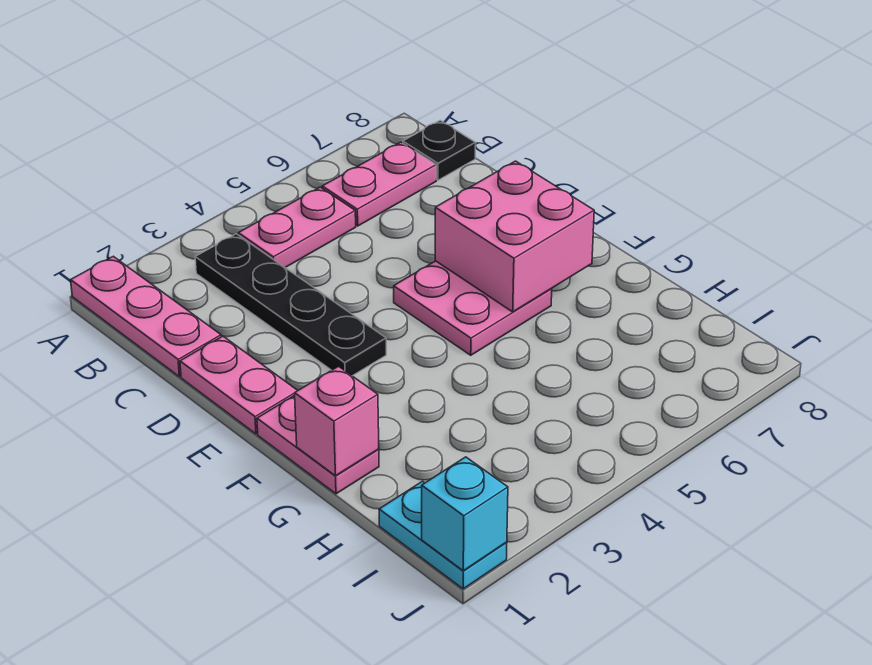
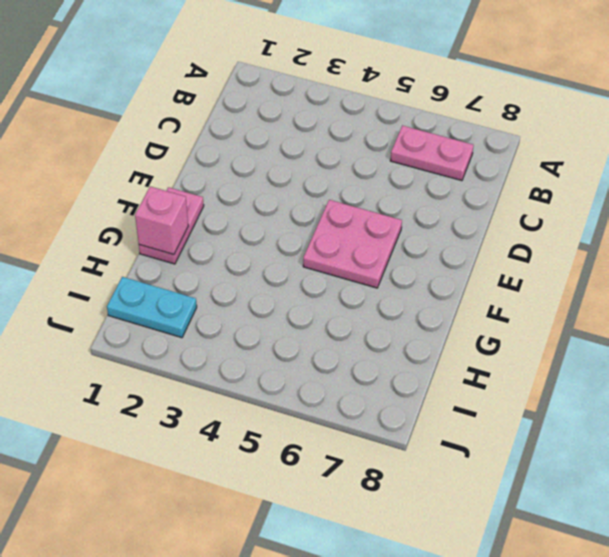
cyan plate I1:I2 level 1 -> cyan plate I1:J1 level 1
none -> pink plate A1:C1 level 1
none -> black plate B3:E3 level 1
none -> pink plate B4:B5 level 1

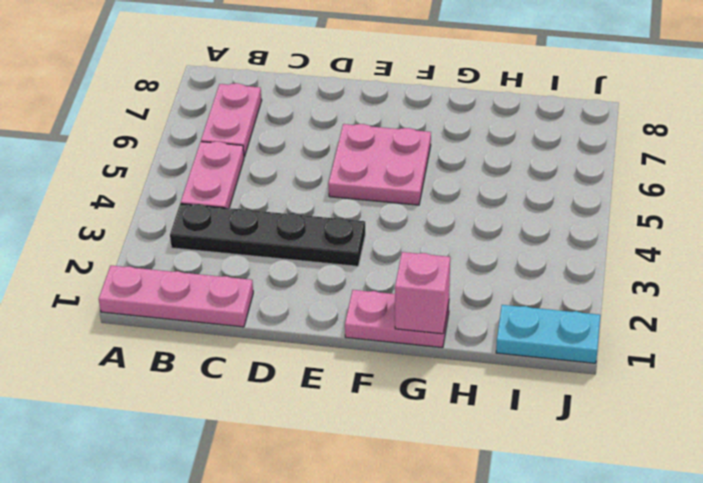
none -> black plate B8 level 1
none -> pink plate D1:E1 level 1
none -> pink brick E6:F7 level 2

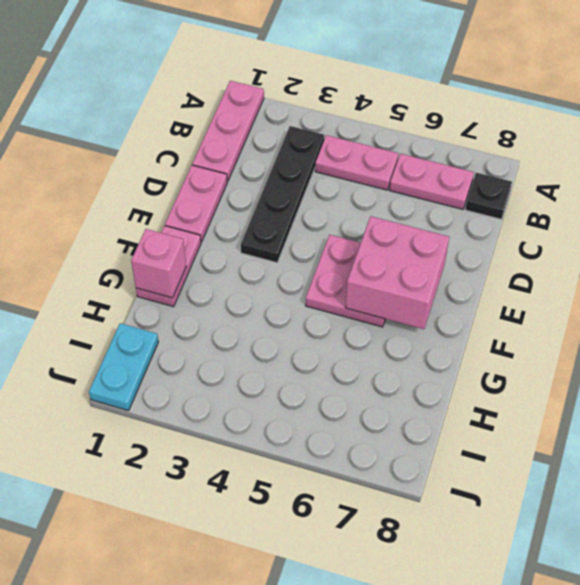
none -> cyan brick J1 level 2

